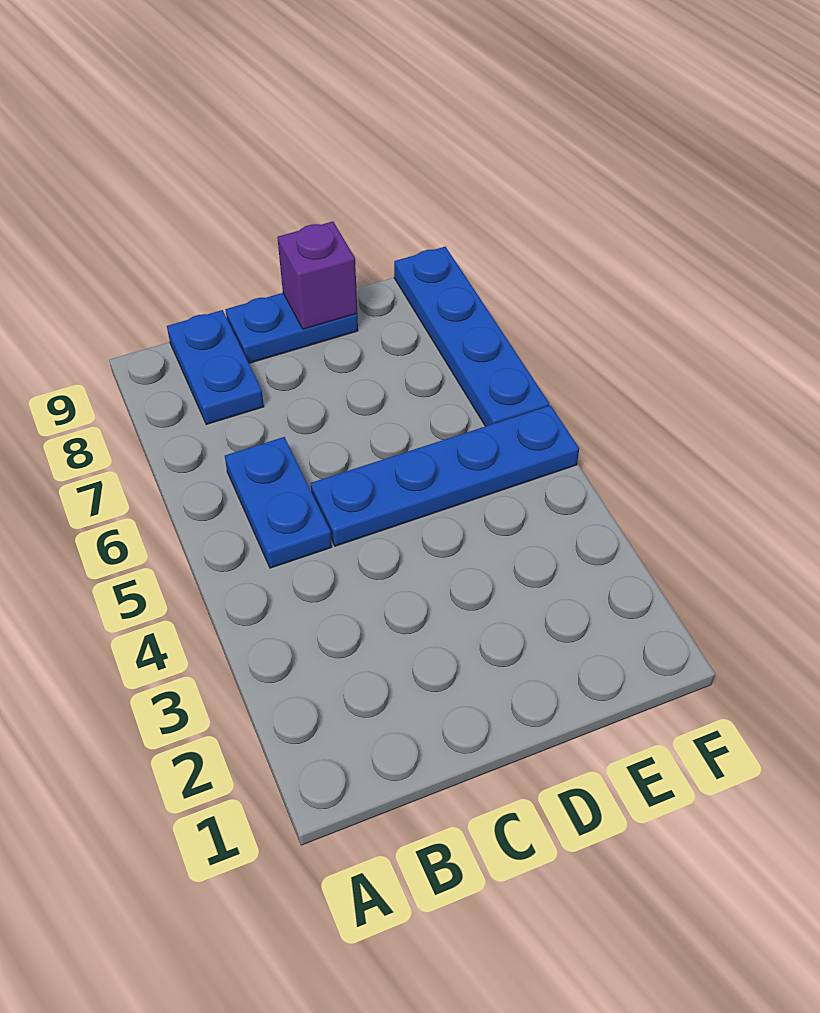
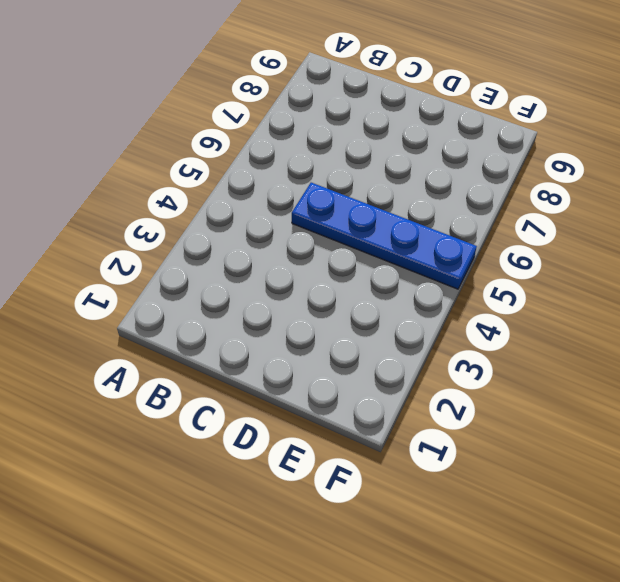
none -> blue plate B5:B6 level 1
none -> blue plate B8:B9 level 1

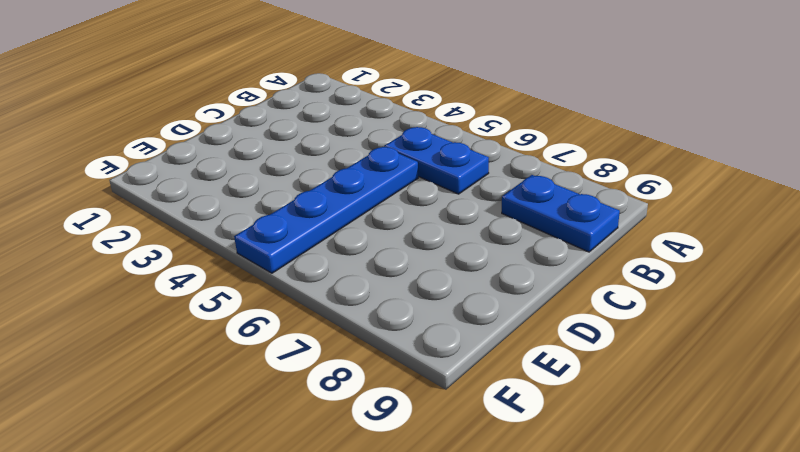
none -> blue plate C9:D9 level 1
none -> blue plate F6:F9 level 1

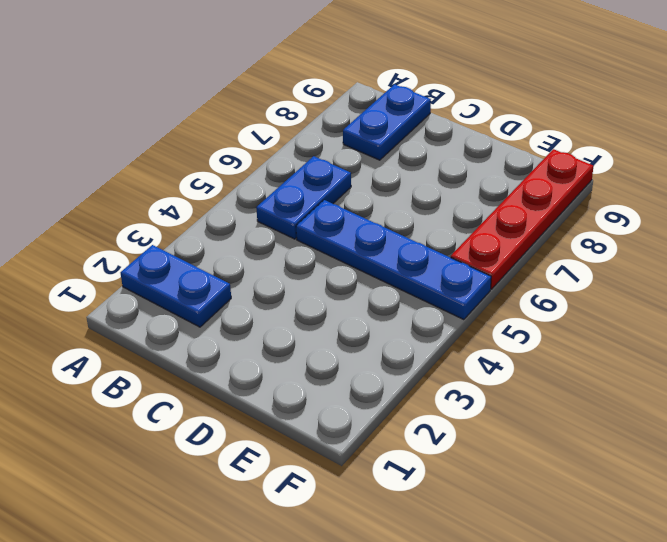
blue plate A2:B2 level 1 -> blue plate C9:D9 level 1
red plate F6:F9 level 1 -> blue plate F6:F9 level 1
none -> purple brick D9 level 2

